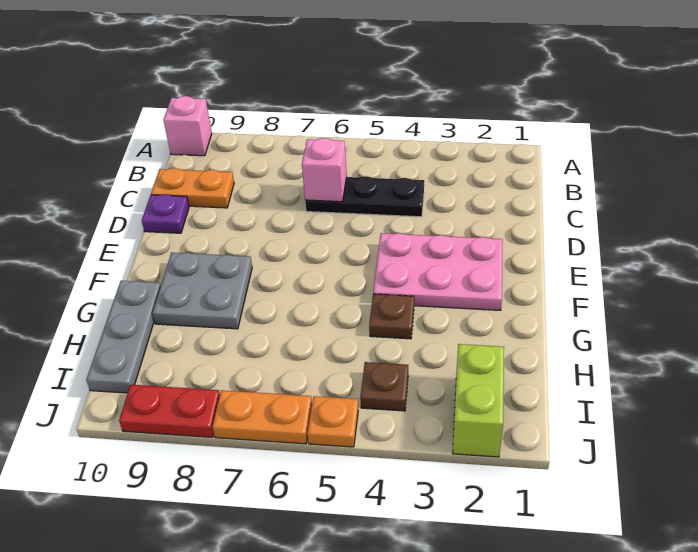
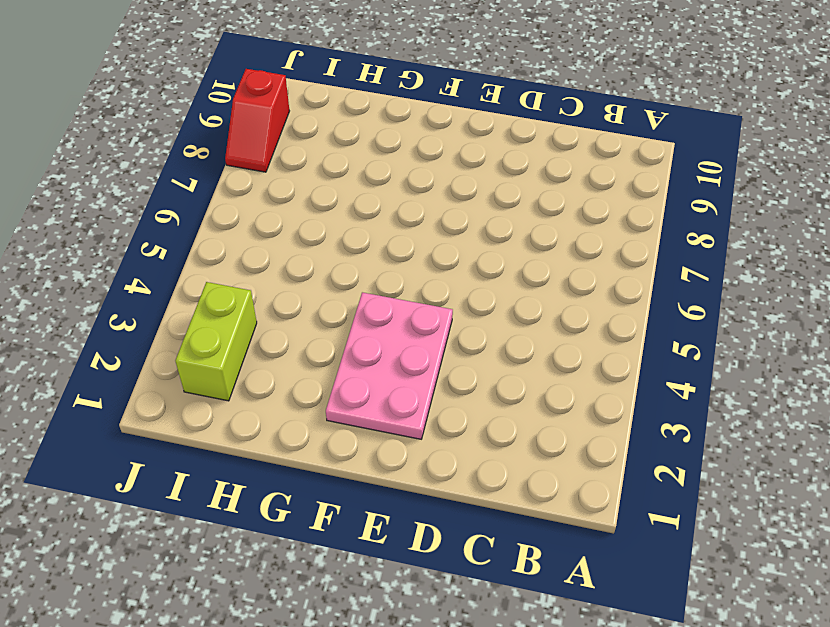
lime brick I2:I3 level 1 -> lime brick I2:J2 level 1
red slope J8:J9 level 1 top 9 -> red plate J8:J9 level 1
none -> pink brick A10 level 1
none -> black plate C4:C6 level 1
none -> orange plate C9:C10 level 1

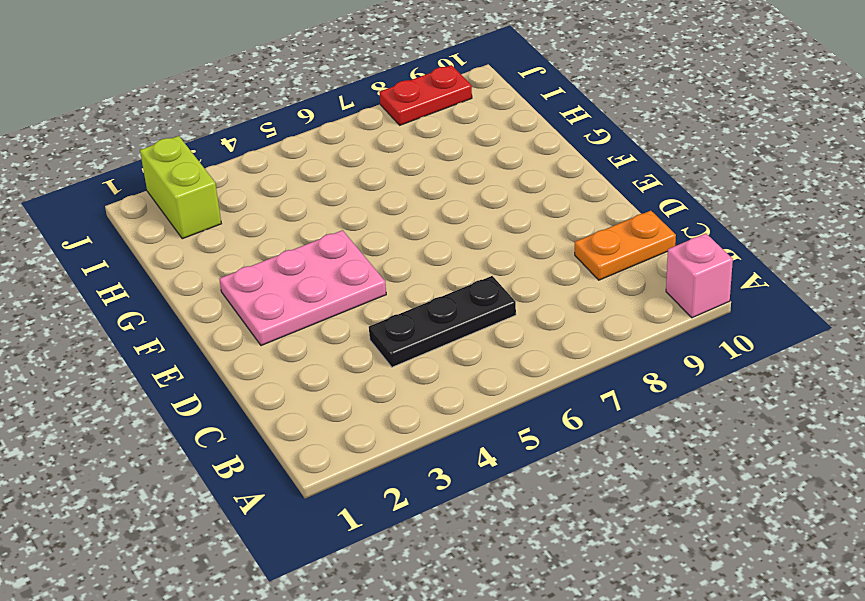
none -> purple plate D10 level 1
none -> grey plate F8:G9 level 1
none -> brown plate G4 level 1

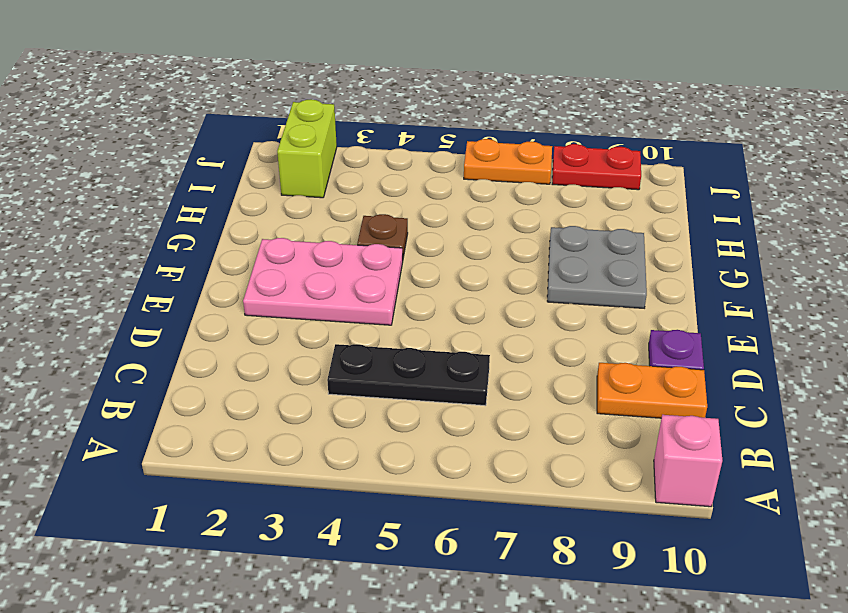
none -> grey plate G10:I10 level 1
none -> brown plate I4 level 1
none -> orange plate J5 level 1

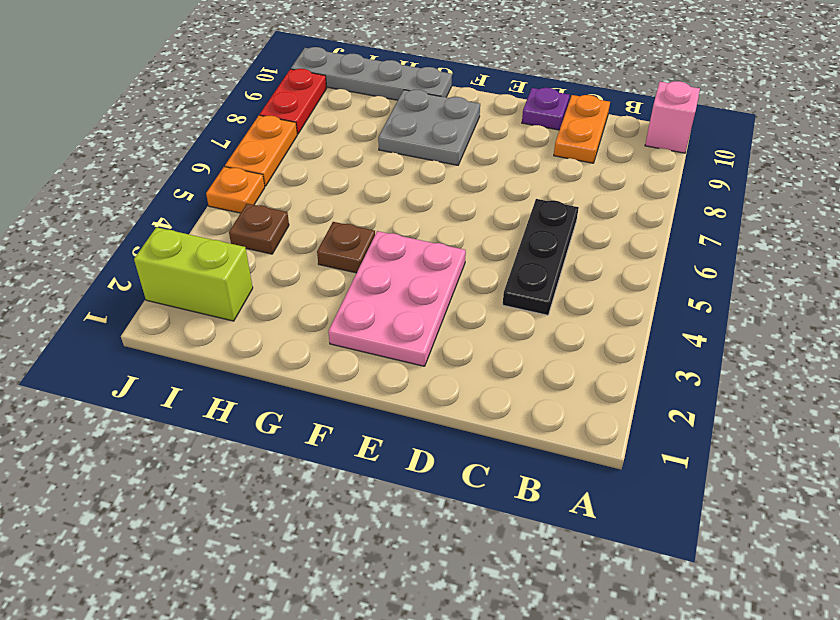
grey plate G10:J10 level 1 -> grey plate G10:I10 level 1
none -> pink brick C6 level 2

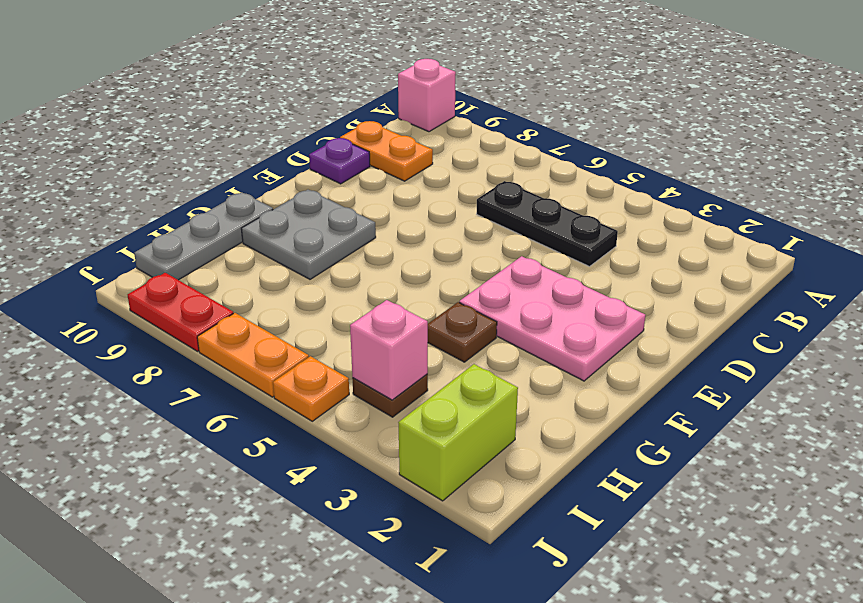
pink brick I4 level 2 -> pink brick C6 level 2

